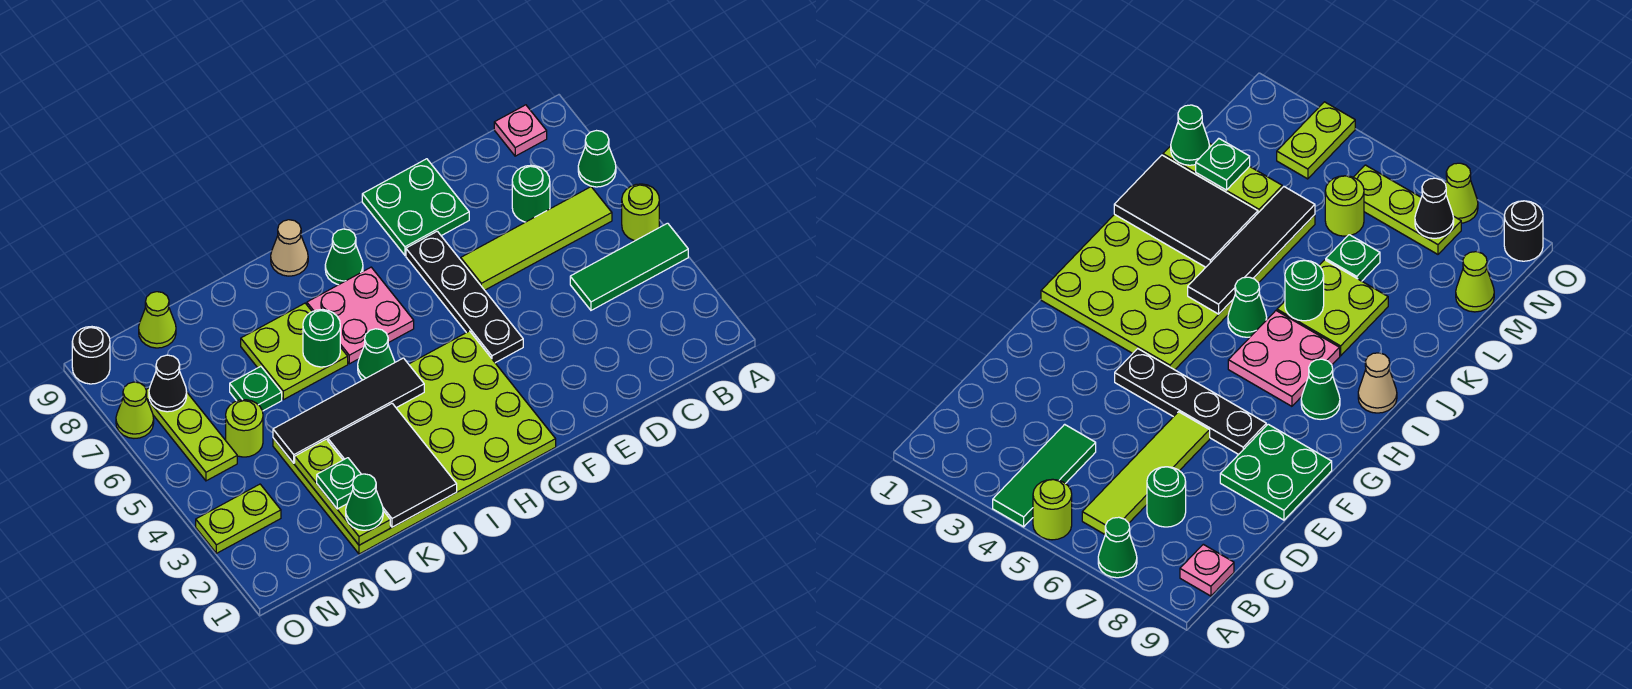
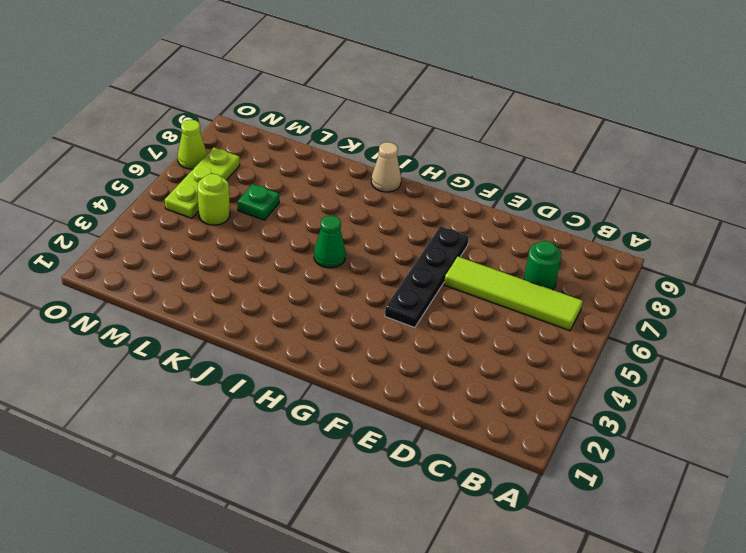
none -> green tile A4:C4 level 1
none -> lime round brick A5 level 1
none -> green cone A7 level 1

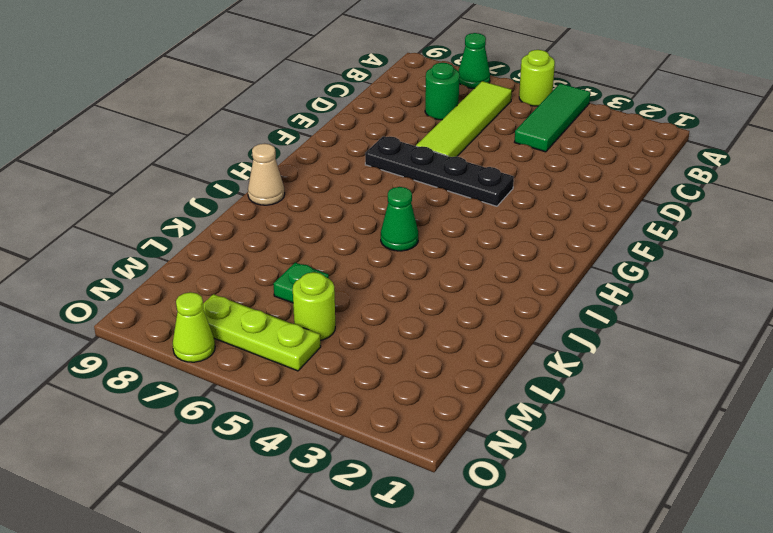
none -> pink plate B9 level 1
none -> green plate E8:F9 level 1
none -> lime plate G1:L4 level 1

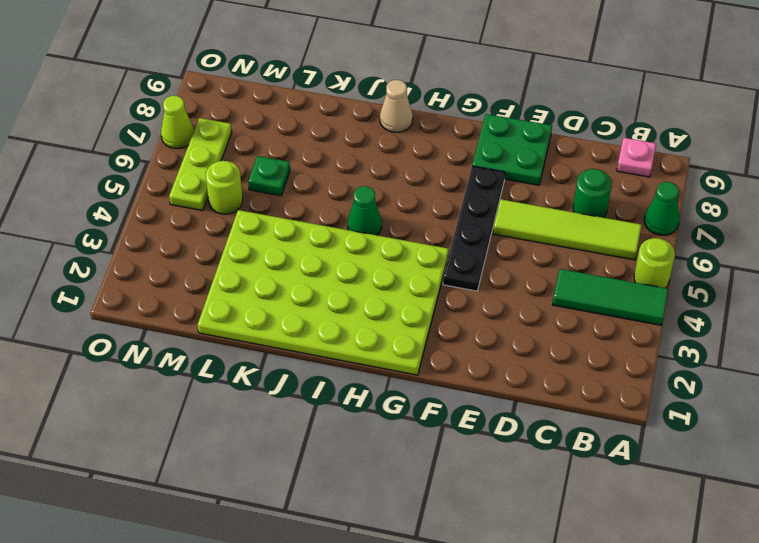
none -> pink plate H6:I7 level 1
none -> green cone H8 level 1
none -> lime plate J6:K7 level 1

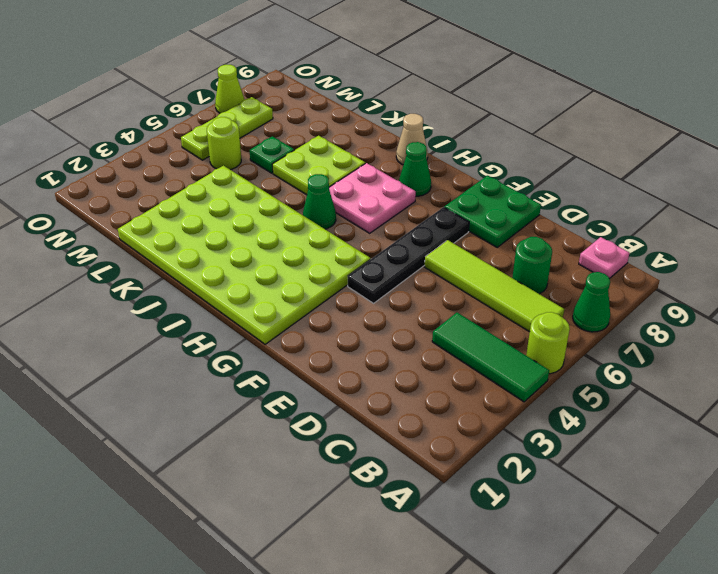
none -> lime cone M9 level 1
none -> lime plate N3:O3 level 1
none -> black round brick O9 level 1

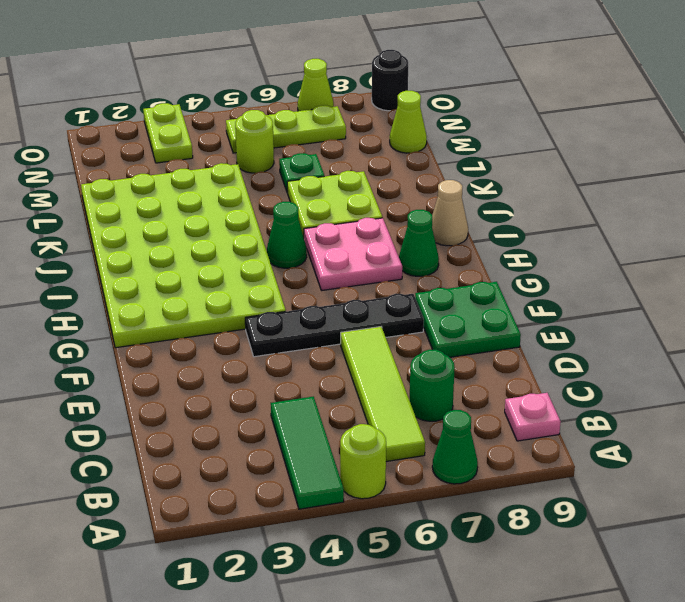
none -> black tile I4:L4 level 2
none -> black tile J1:K3 level 2
none -> green round brick J6 level 2

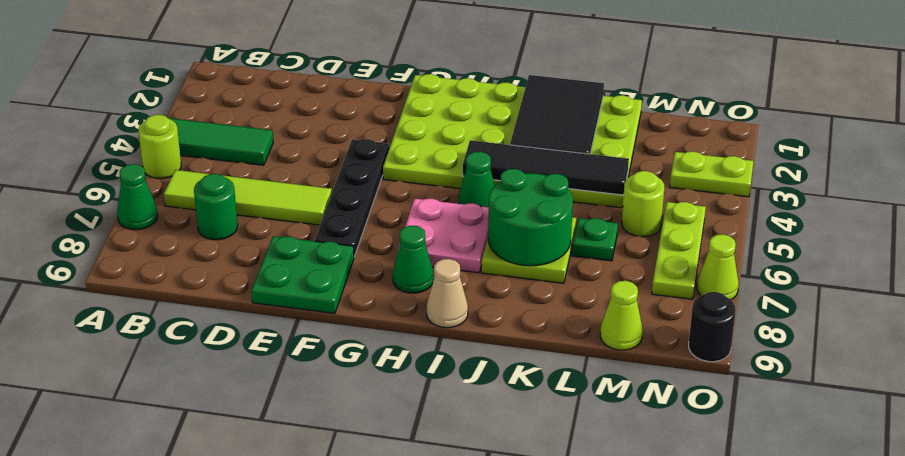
green round brick J6:K7 level 2 -> green round brick J6 level 2
none -> pink plate B9 level 1
none -> lime plate L1:L3 level 2
none -> black cone N7 level 2

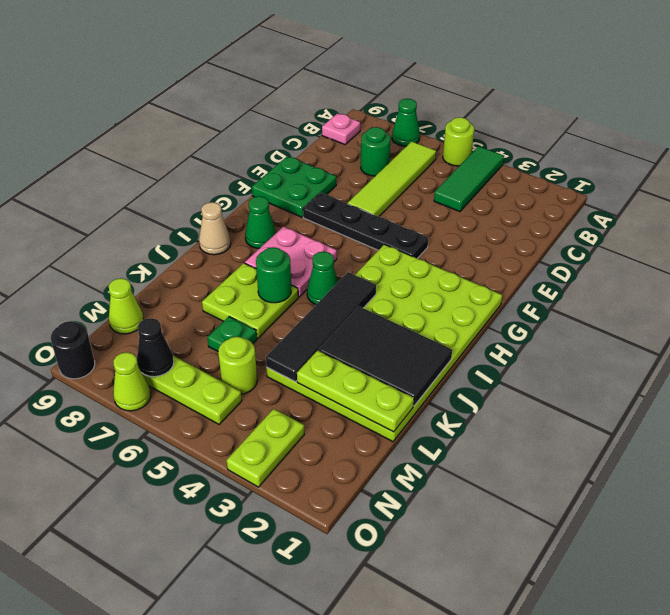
none -> green cone L1 level 3
none -> green plate L2 level 3

